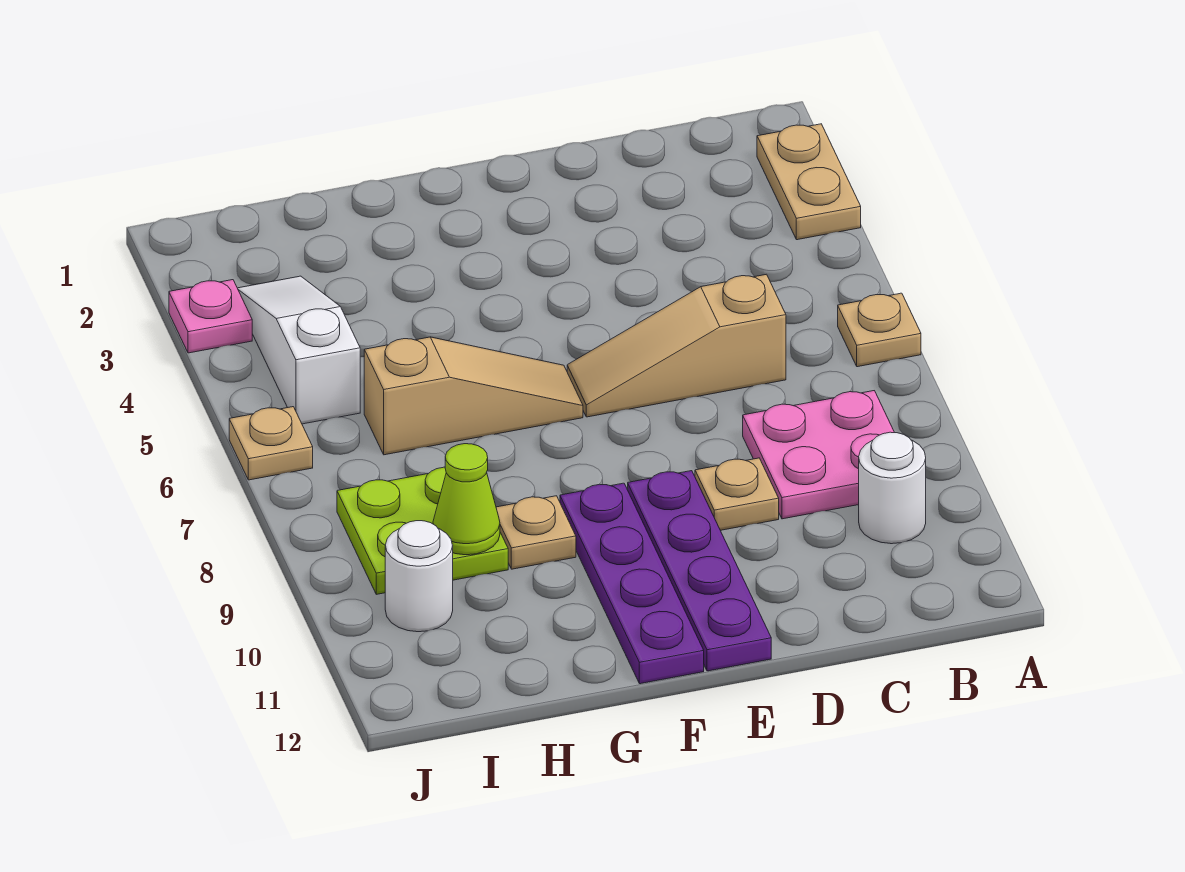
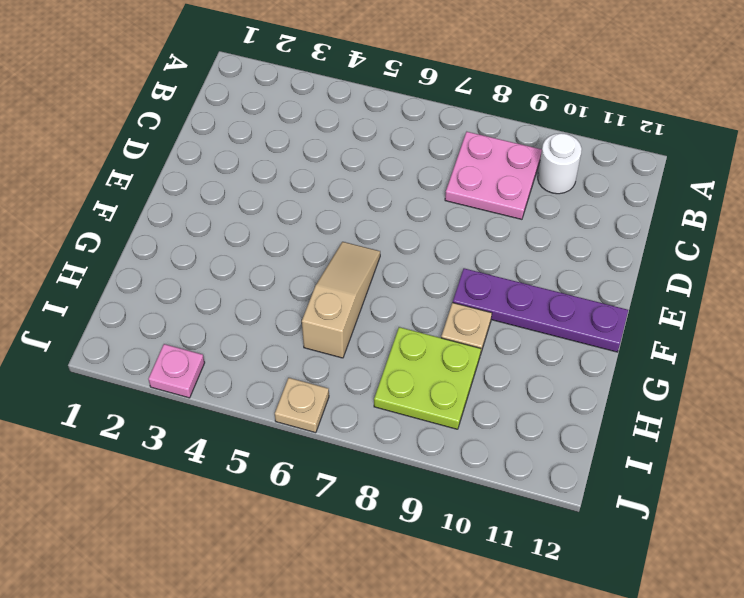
none -> tan plate A2:A3 level 1
none -> tan plate A6 level 1
none -> tan slope C6:E6 level 1 top C

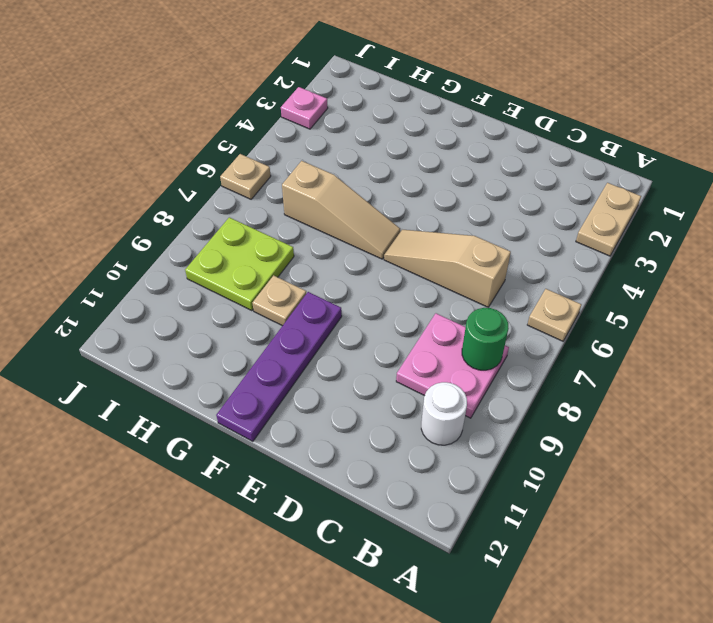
green round brick B8 level 2 -> none
none -> tan plate D9 level 1
none -> purple plate E9:E12 level 1
none -> white slope I3:I5 level 1 top 5

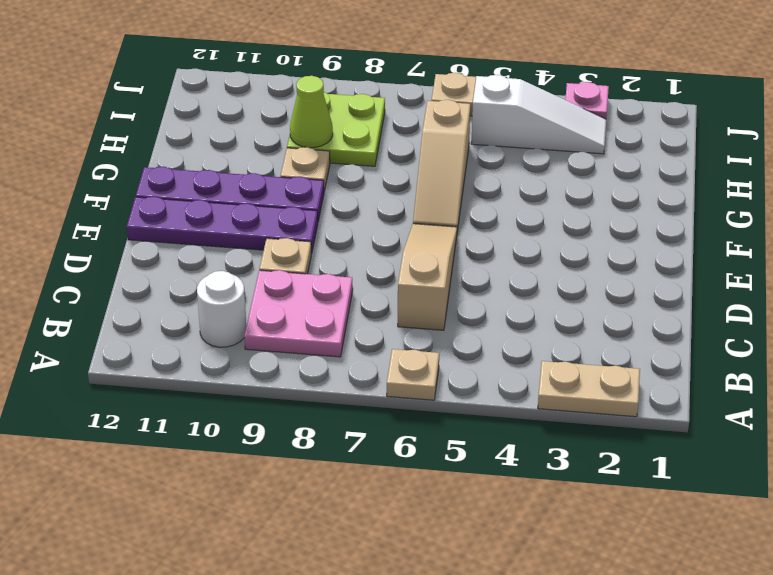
none -> white round brick I10 level 1

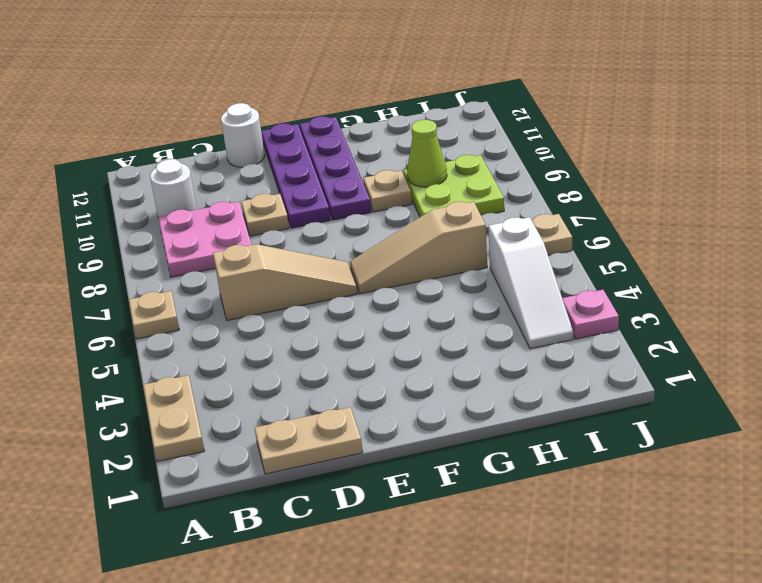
tan plate C1:D1 level 1 -> none
white round brick D12 level 1 -> white round brick I10 level 1

